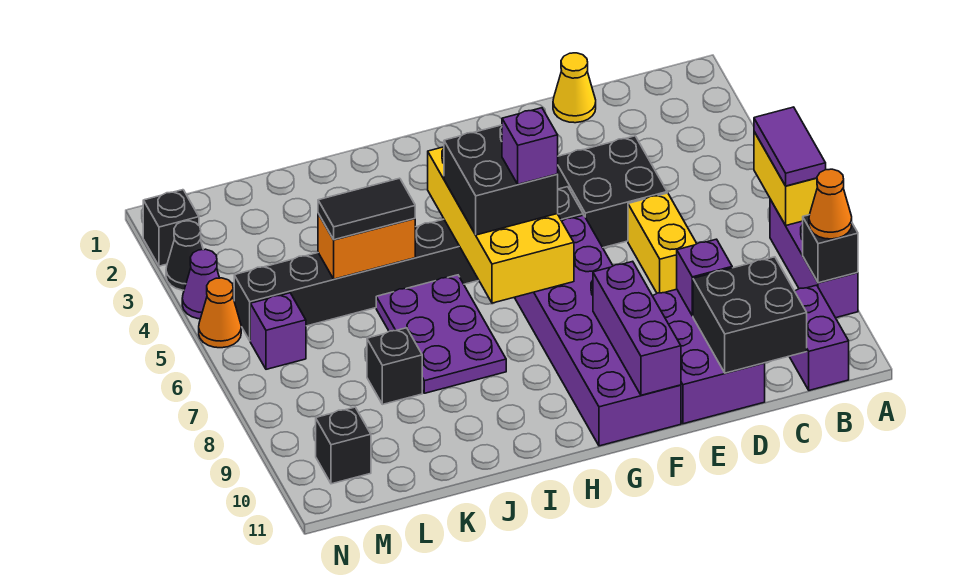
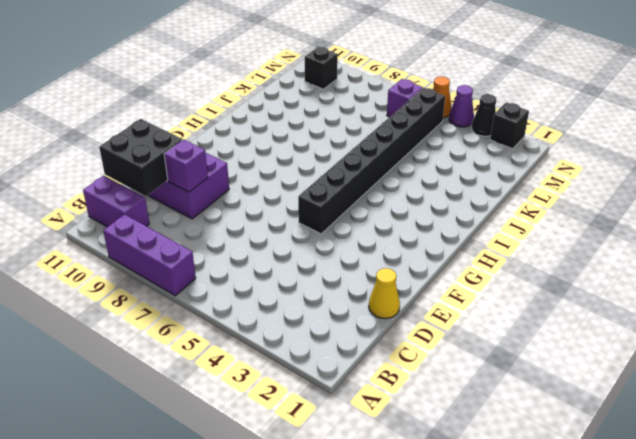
none -> black brick D4:E5 level 1
none -> yellow brick D6:D7 level 1
none -> purple brick F6:G11 level 1

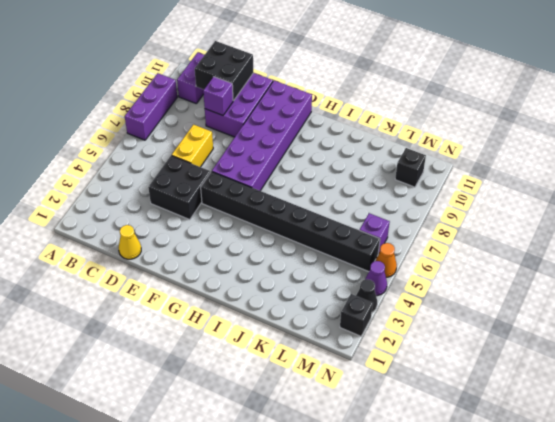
none -> purple plate I6:J8 level 1
none -> black brick K8 level 1
none -> yellow brick A6:A7 level 2

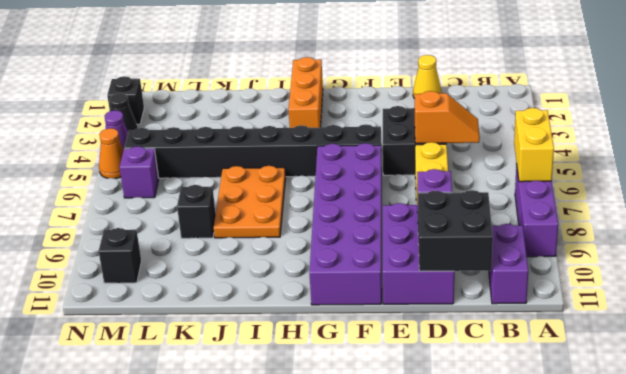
orange slope C5:D5 level 2 top D -> none
orange brick H1:H3 level 1 -> none
orange plate I6:J8 level 1 -> purple plate I6:J8 level 1
none -> black brick A9 level 2
none -> purple brick F9:F11 level 2
none -> yellow brick G4:H7 level 2

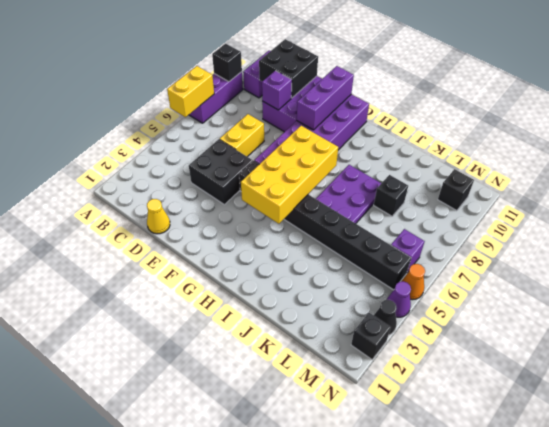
none -> orange brick J5:K5 level 2
none -> purple tile A6:A7 level 3
none -> orange cone A9 level 3

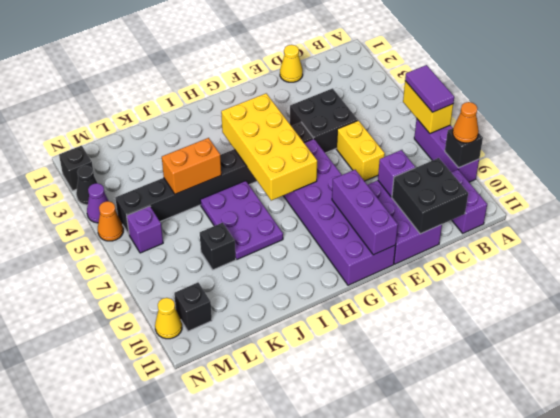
yellow cone N10 level 1 -> none
none -> black brick G5:H6 level 3
none -> black tile J5:K5 level 3
none -> purple brick G6 level 4

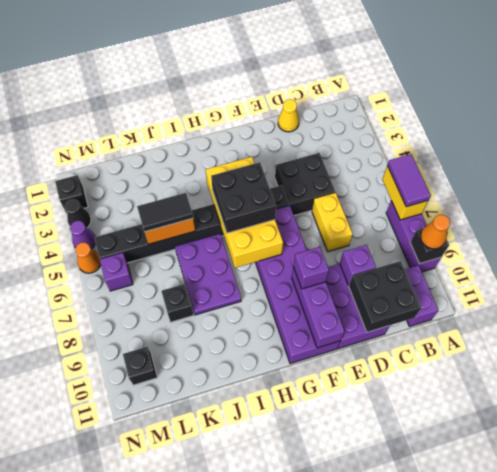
purple brick F9 level 3 -> purple brick G6 level 4

